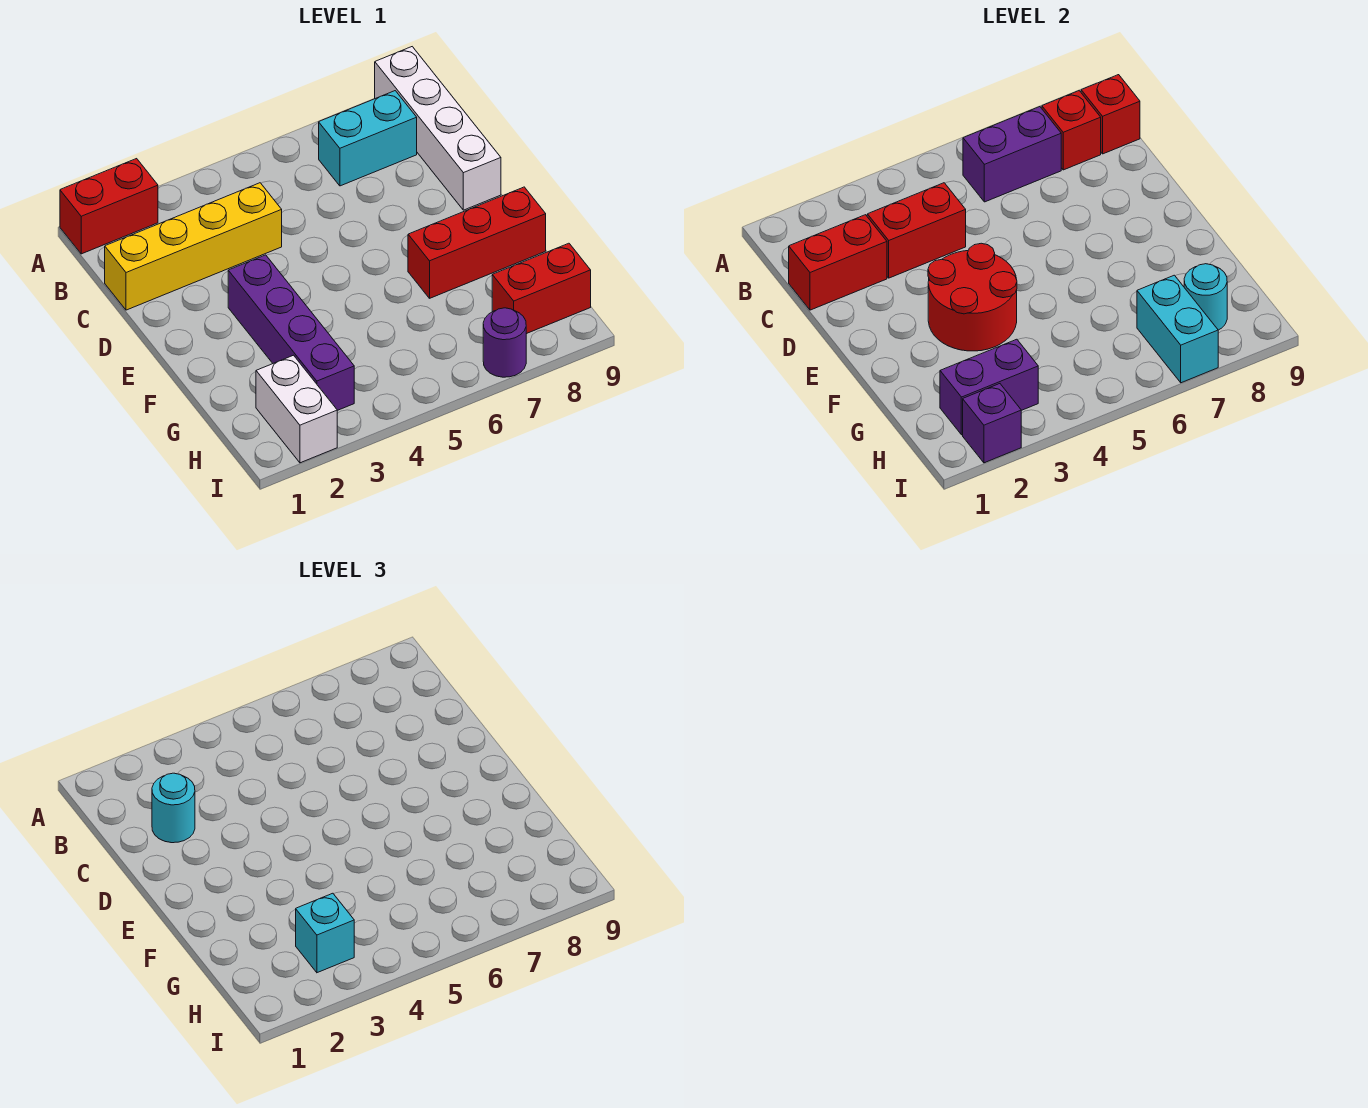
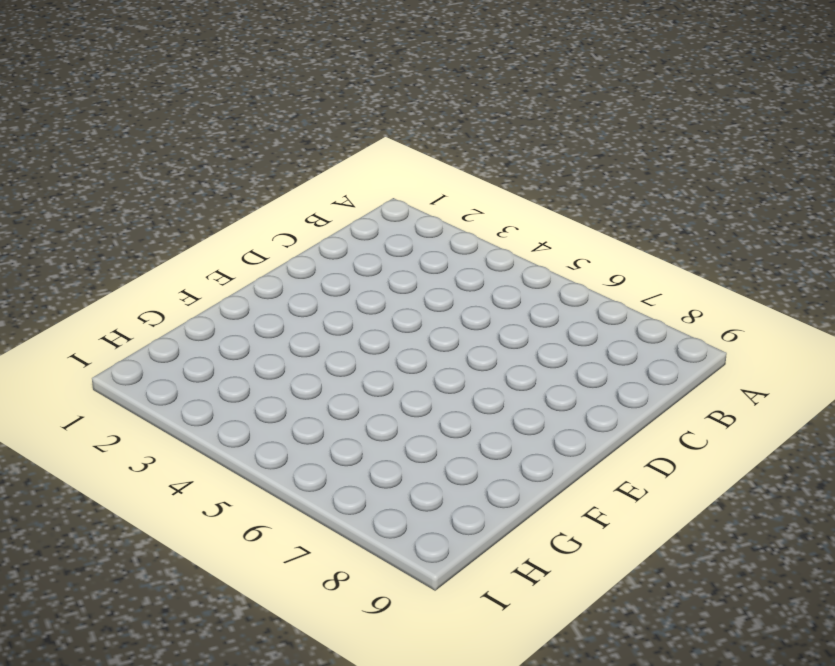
none -> red brick A1:A2 level 1
none -> white brick A9:D9 level 1
none -> cyan brick B7:B8 level 1

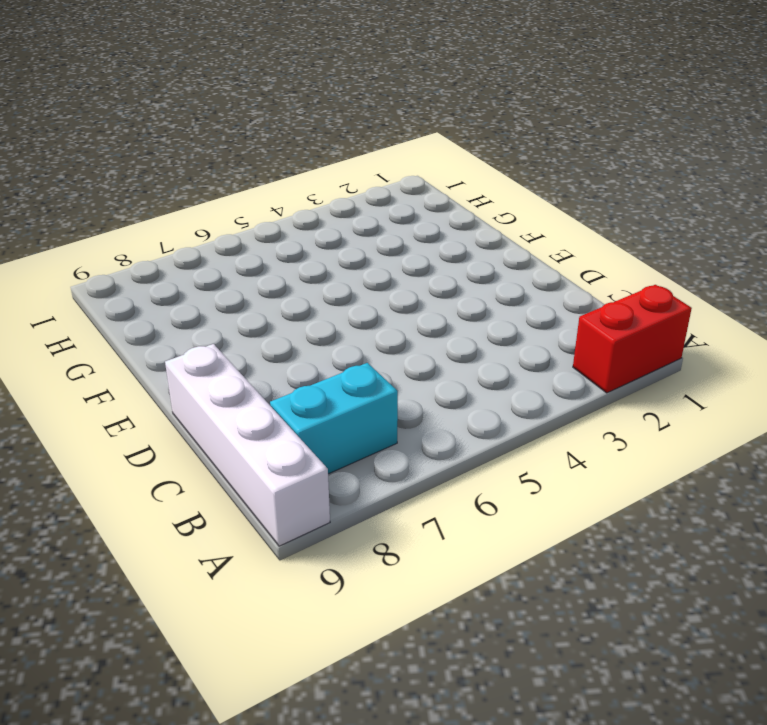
none -> yellow brick C1:C4 level 1
none -> purple brick E3:H3 level 1
none -> red brick F7:F9 level 1

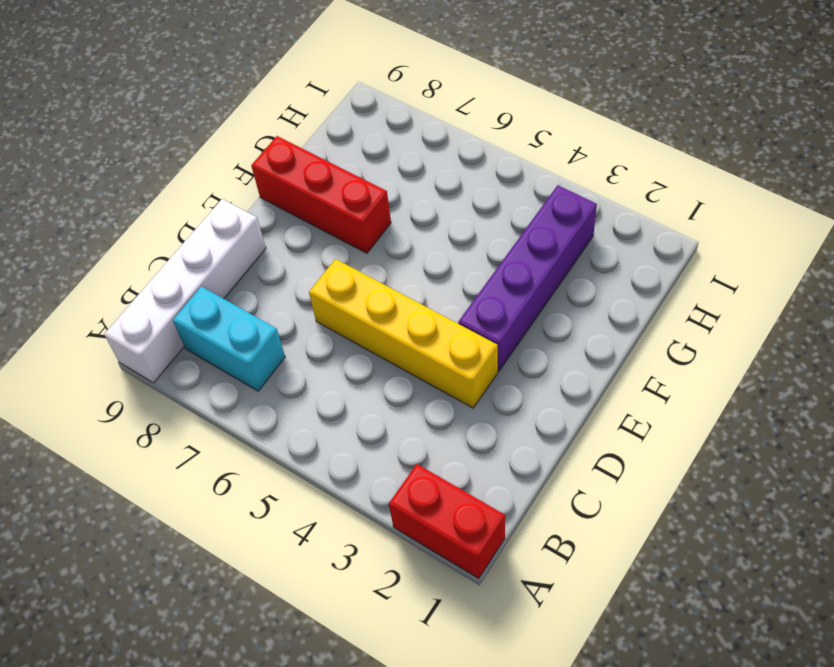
yellow brick D3:D6 level 1 -> yellow brick C1:C4 level 1
none -> white brick H2:I2 level 1
none -> red brick H8:H9 level 1
none -> purple round brick I7 level 1

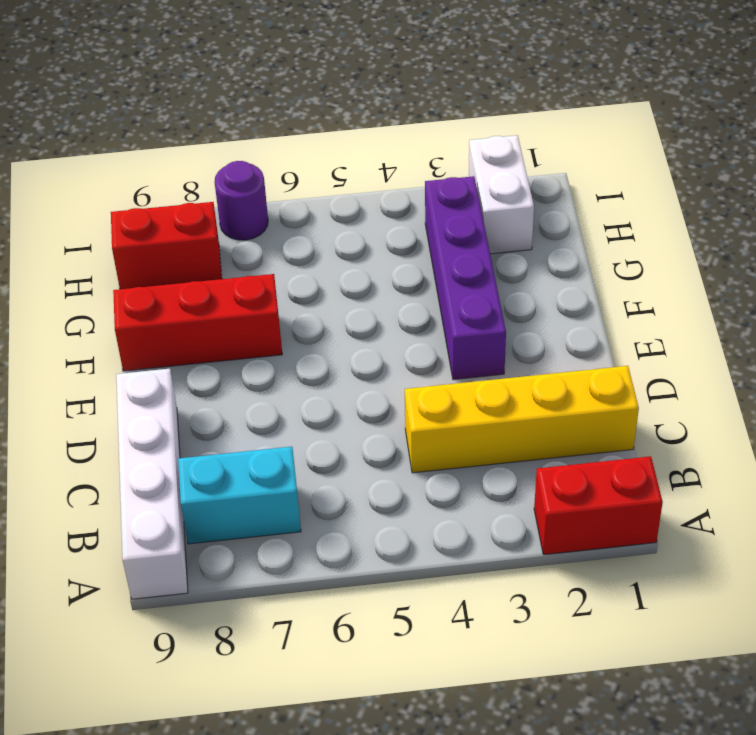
none -> purple brick B6:B7 level 2
none -> red brick B8 level 2
none -> red brick B9 level 2

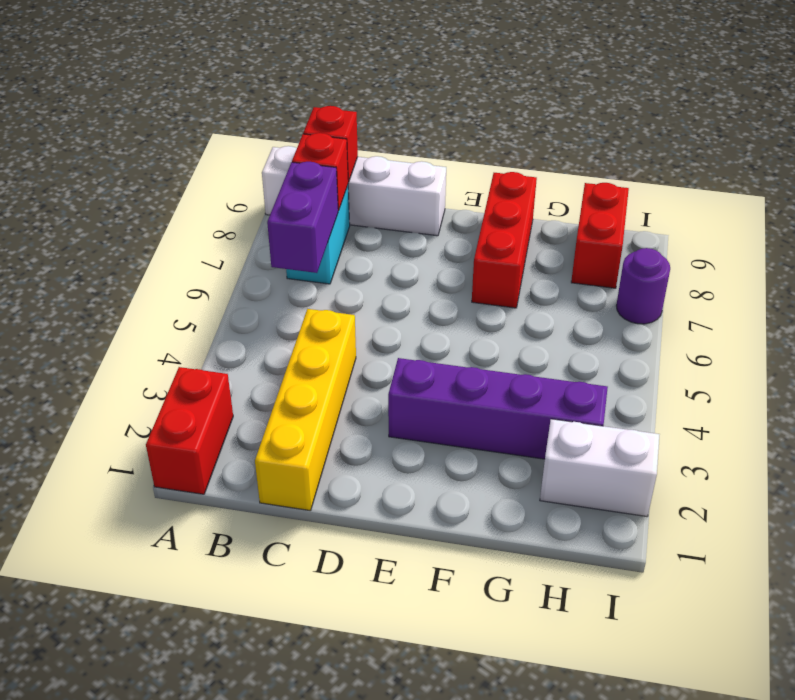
none -> red brick C1:C2 level 2
none -> red brick C3:C4 level 2
none -> red round brick E3:F4 level 2

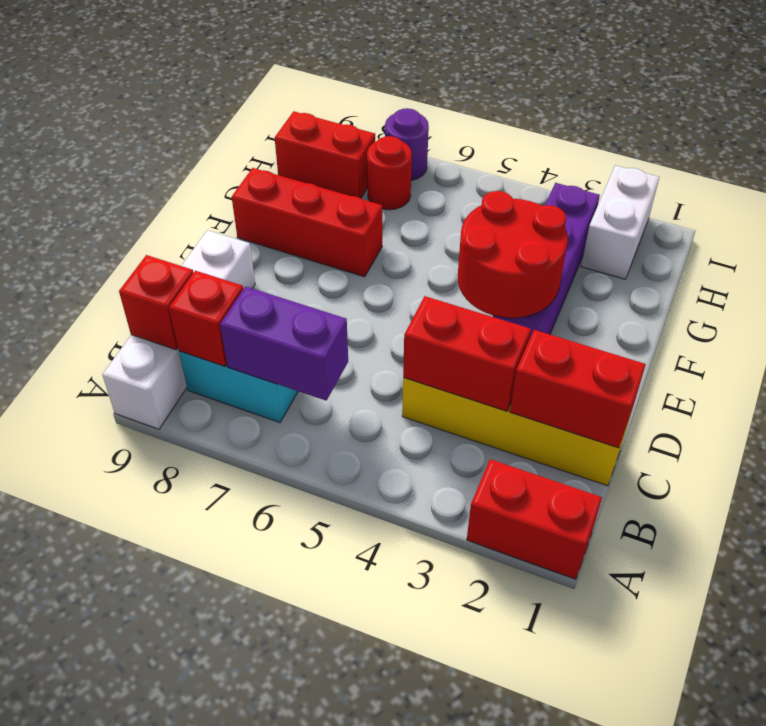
red round brick H7 level 1 -> none
none -> purple brick H2:H3 level 2
none -> cyan brick H7:I7 level 2
none -> cyan round brick H8 level 2

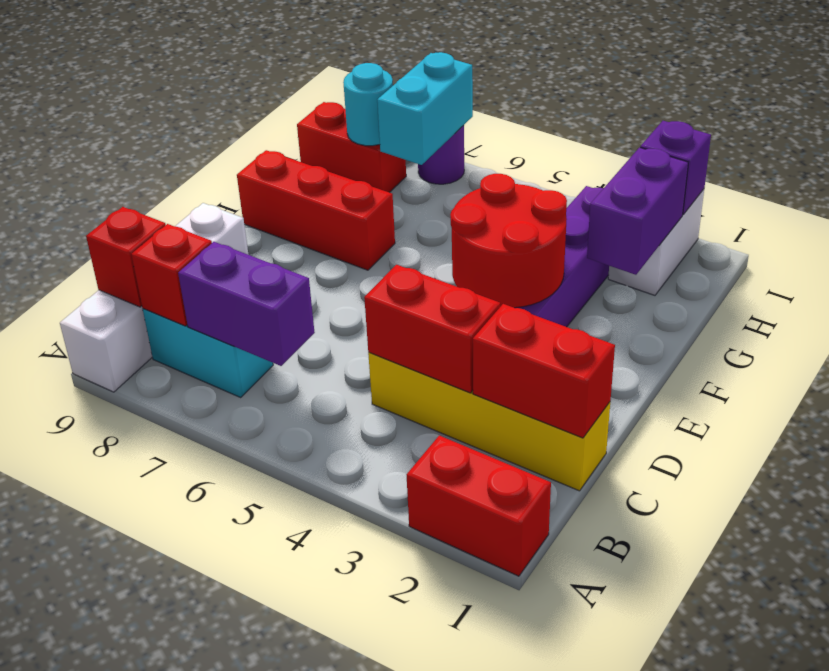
purple brick G2:H2 level 2 -> purple brick H2:H3 level 2
none -> cyan round brick C2 level 3
none -> cyan brick H3 level 3

